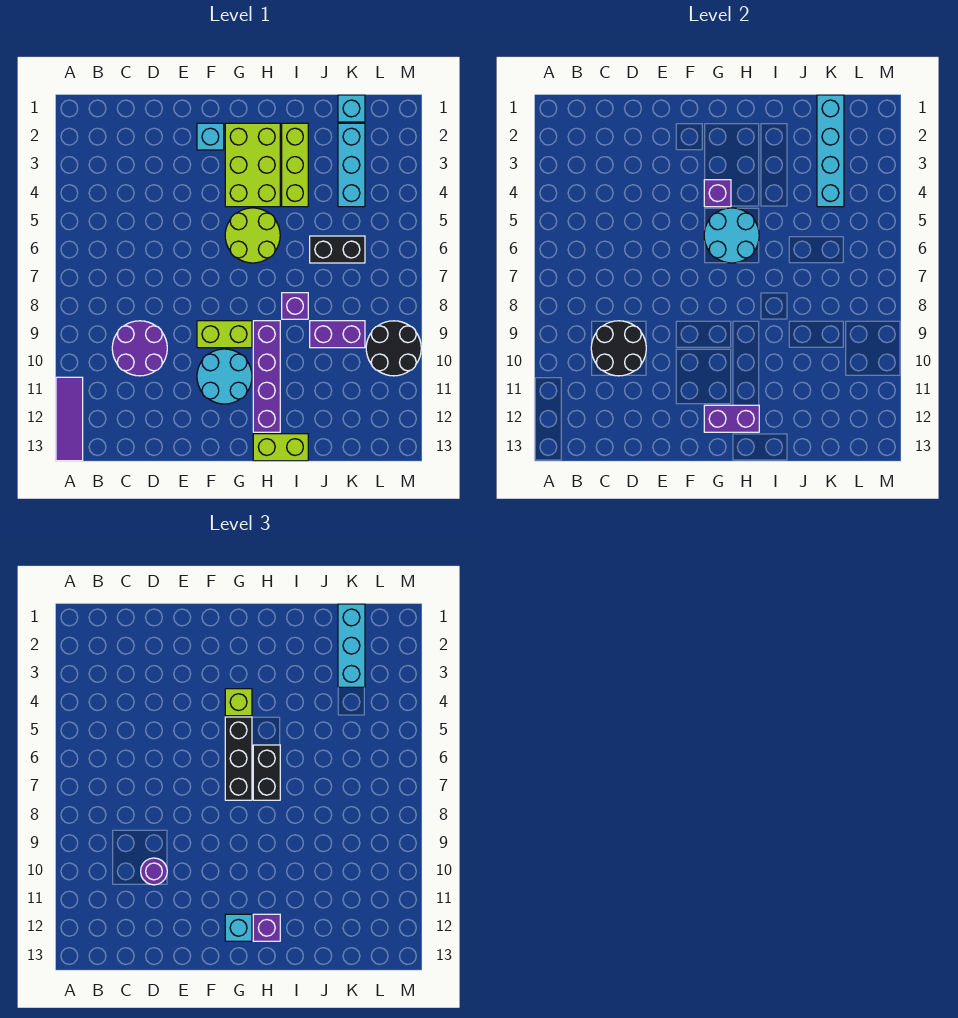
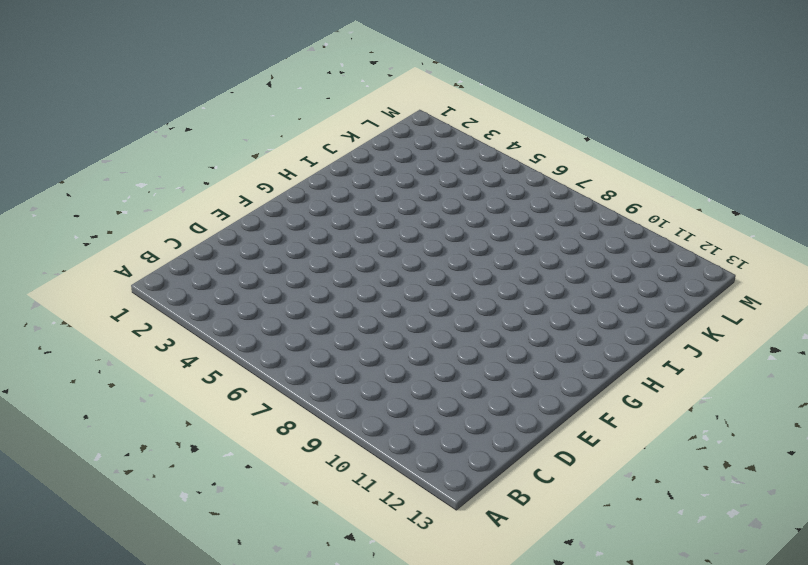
none -> purple tile A11:A13 level 1
none -> purple round brick C9:D10 level 1
none -> cyan brick F2 level 1

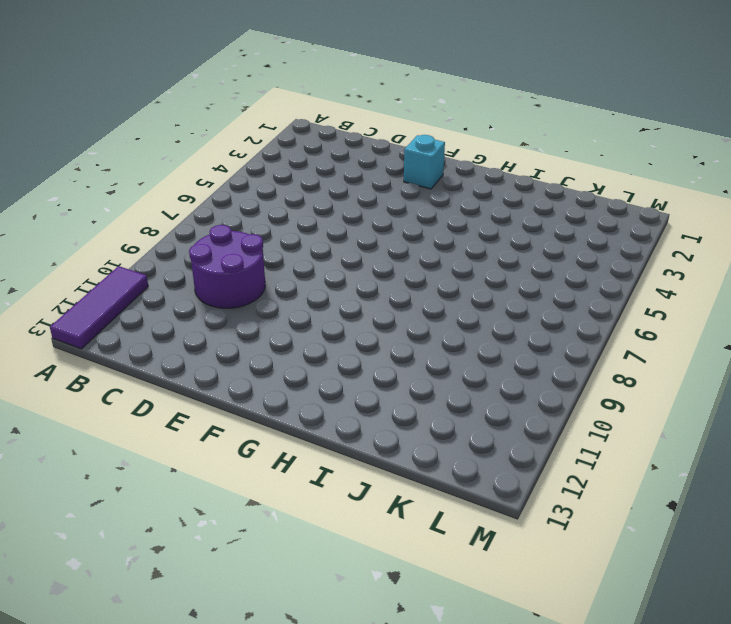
none -> lime brick F9:G9 level 1
none -> cyan round brick F10:G11 level 1
none -> lime brick G2:H4 level 1

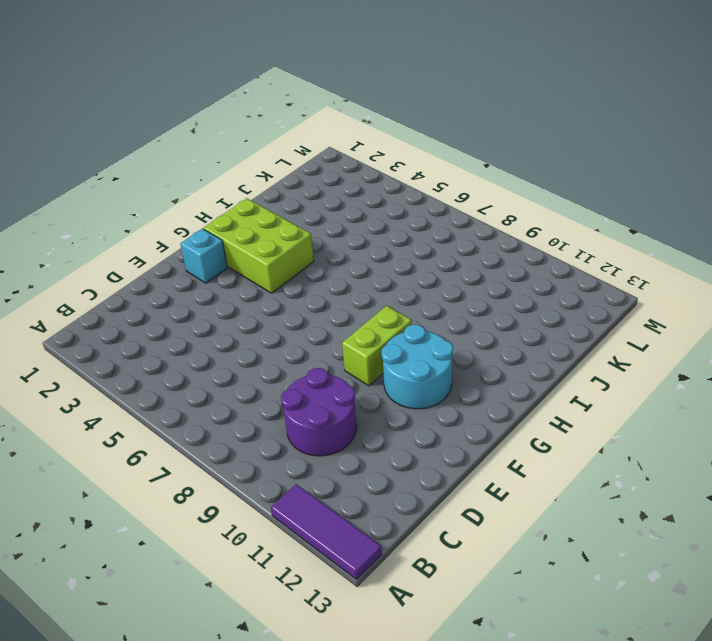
none -> lime round brick G5:H6 level 1
none -> purple brick H9:H12 level 1
none -> lime brick H13:I13 level 1

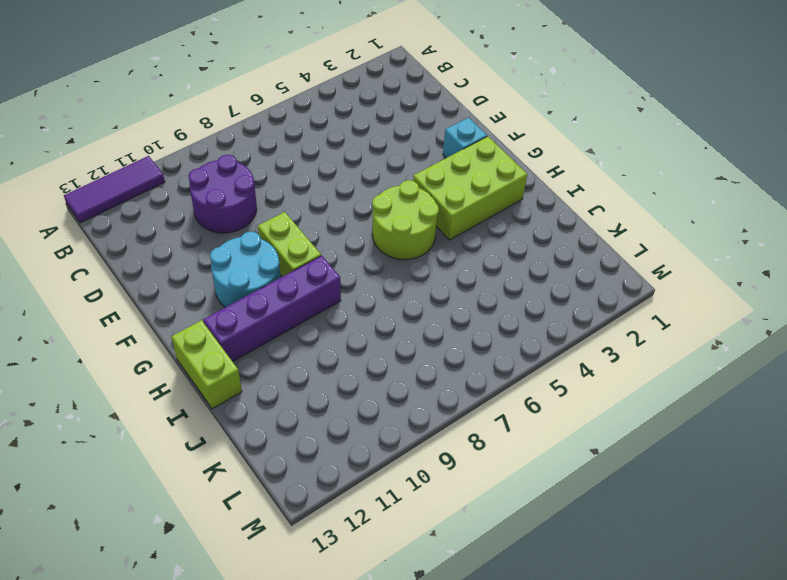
none -> lime brick I2:I4 level 1
none -> purple brick I8 level 1
none -> black brick J6:K6 level 1

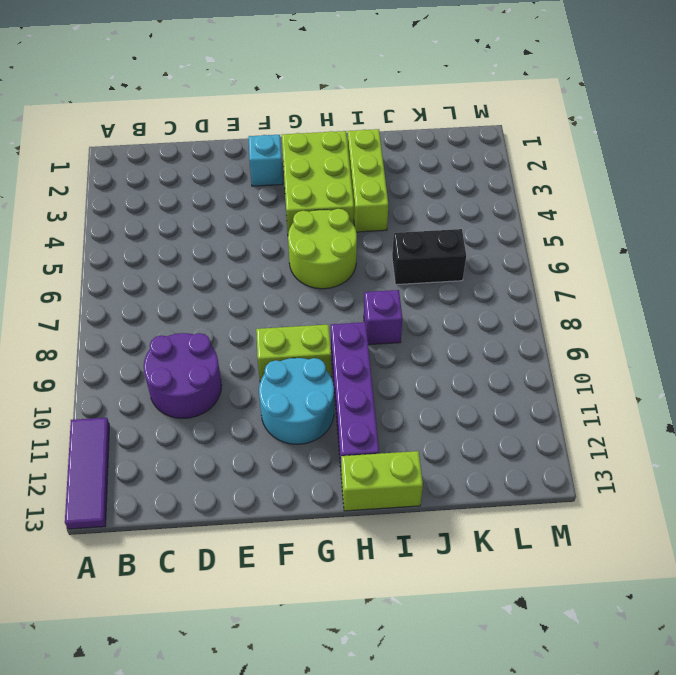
none -> purple brick J9:K9 level 1
none -> cyan brick K1 level 1
none -> cyan brick K2:K4 level 1

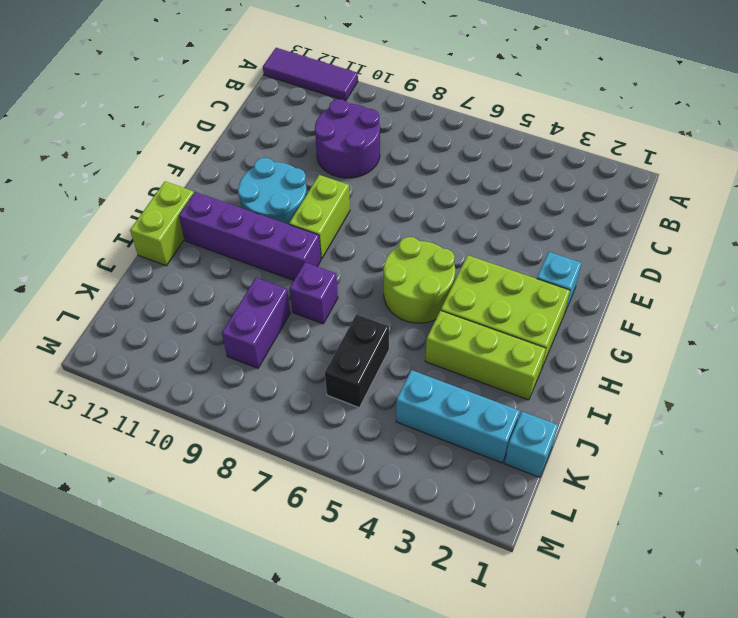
none -> black round brick L9:M10 level 1
none -> black round brick C9:D10 level 2
none -> purple brick G4 level 2

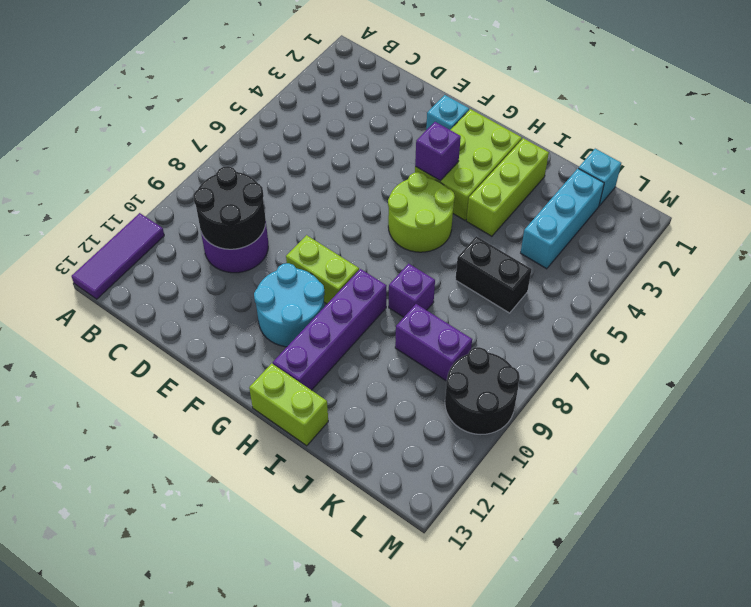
none -> cyan round brick G5:H6 level 2
none -> purple brick G12:H12 level 2
none -> cyan brick K1:K4 level 2

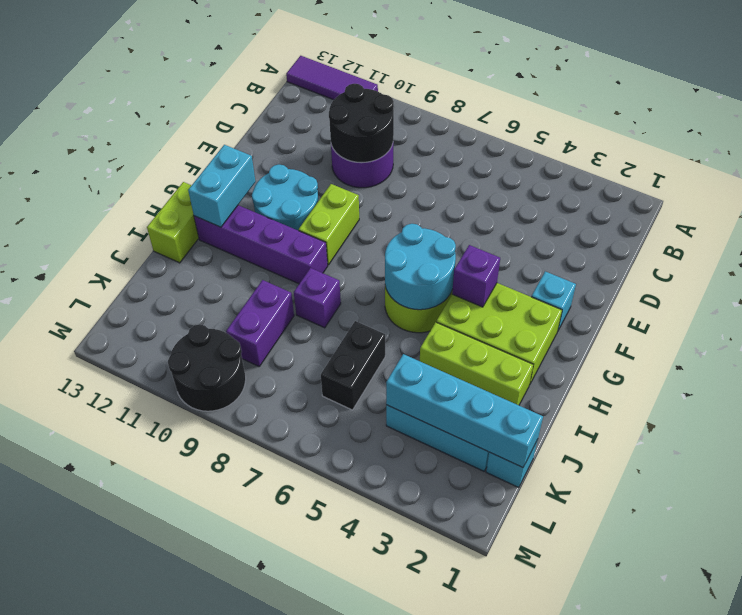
cyan brick G12:H12 level 2 -> purple brick G12:H12 level 2
none -> purple round brick D10 level 3
none -> lime brick G4 level 3
none -> black brick G5:G7 level 3

